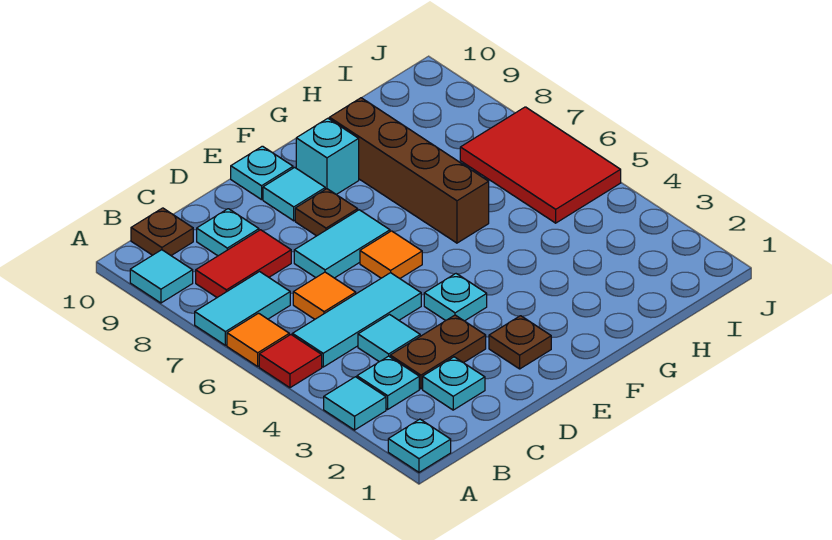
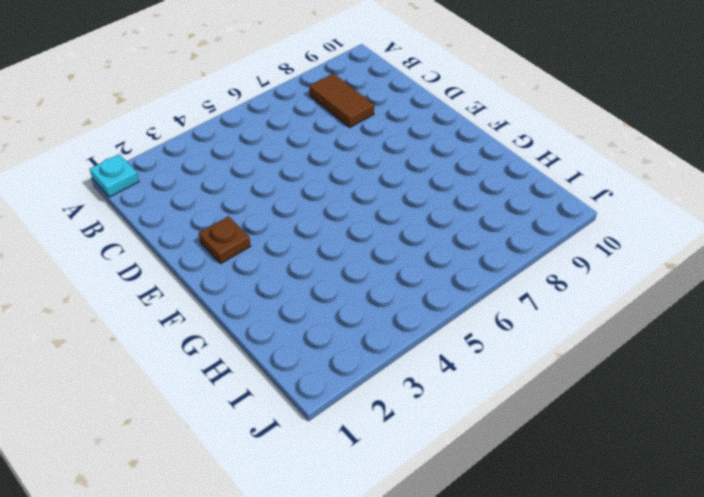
brown tile B8:C8 level 1 -> red tile B8:C8 level 1
none -> cyan tile A3 level 1
none -> red tile A5 level 1
none -> orange tile A6 level 1

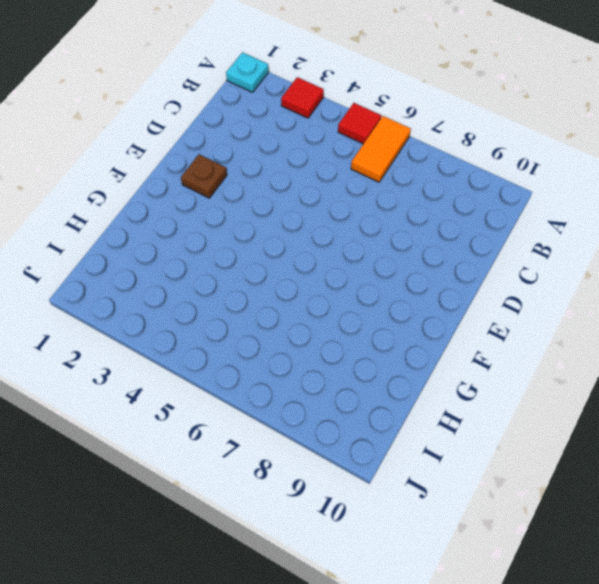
red tile A3 level 1 -> cyan tile A3 level 1
orange tile A6:B6 level 1 -> orange tile A6 level 1
none -> cyan tile A7:B7 level 1
none -> cyan tile A9 level 1
none -> cyan plate B3 level 1

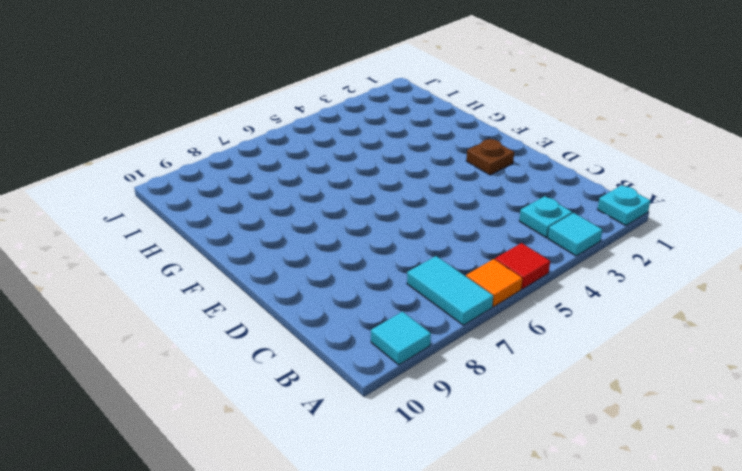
none -> cyan tile B5:D5 level 1
none -> red tile B8:C8 level 1
none -> brown plate B10 level 1

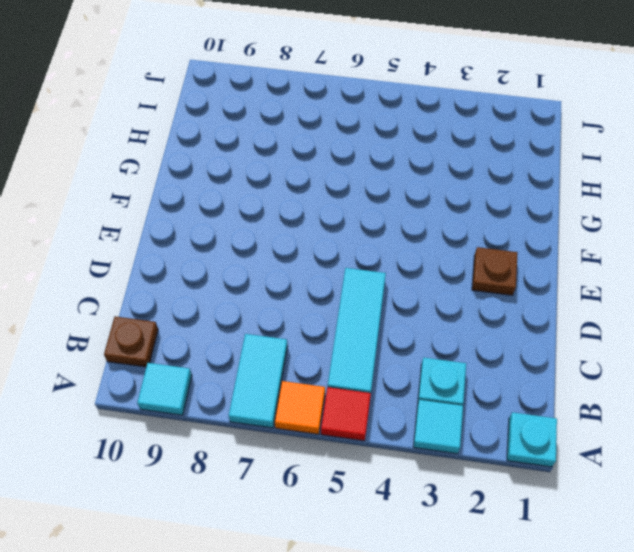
none -> red tile B8:C8 level 1
none -> cyan plate C2 level 1
none -> brown plate C3:D3 level 1

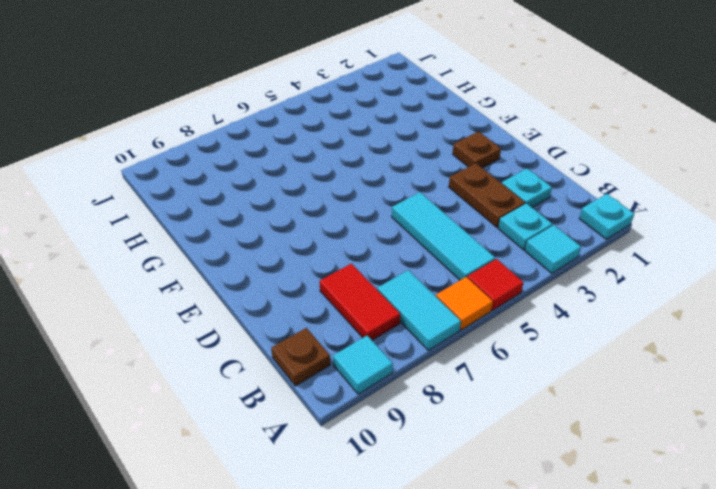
none -> cyan tile C4 level 1
none -> orange tile C6 level 1
none -> cyan plate C9 level 1

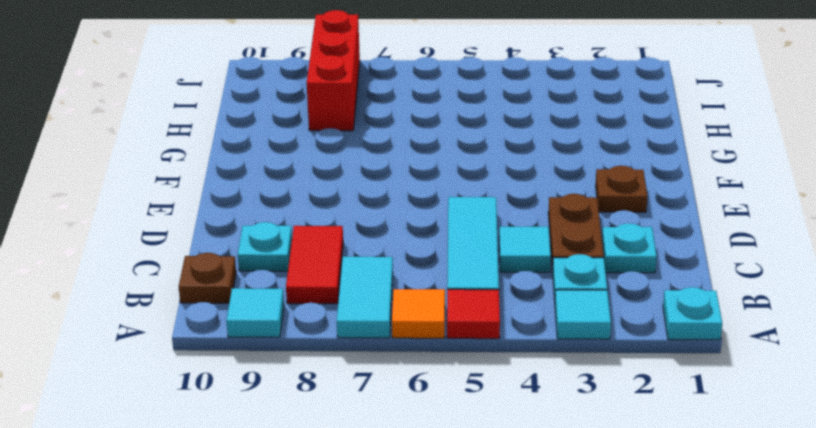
red brick H8:J8 level 1 -> none
none -> orange tile C6 level 1
none -> cyan tile D7:E7 level 1
none -> cyan plate E4 level 1

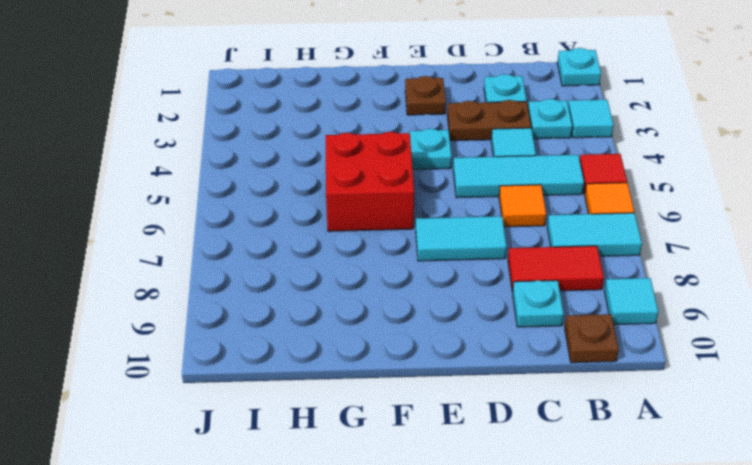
red brick F5:G6 level 1 -> brown brick G6:G9 level 1
none -> orange tile E6 level 1
none -> brown plate E8 level 1
none -> cyan tile E9 level 1

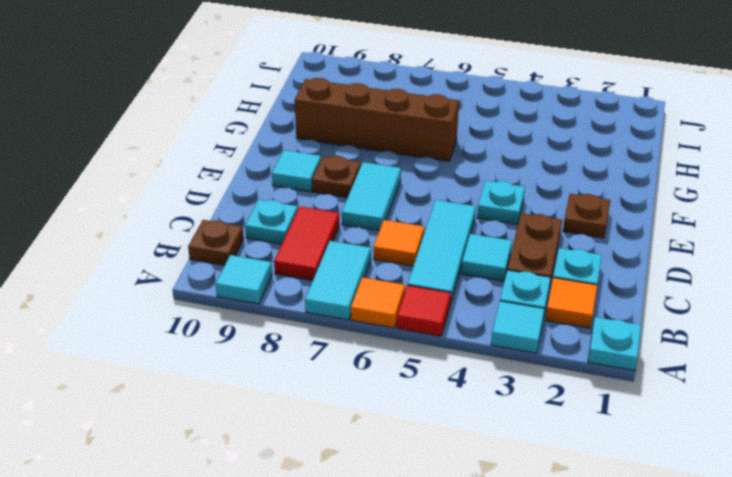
orange tile B2 level 1 -> orange tile E6 level 1
none -> cyan plate E10 level 1
none -> cyan brick F9 level 1
none -> red tile I5:J7 level 1

